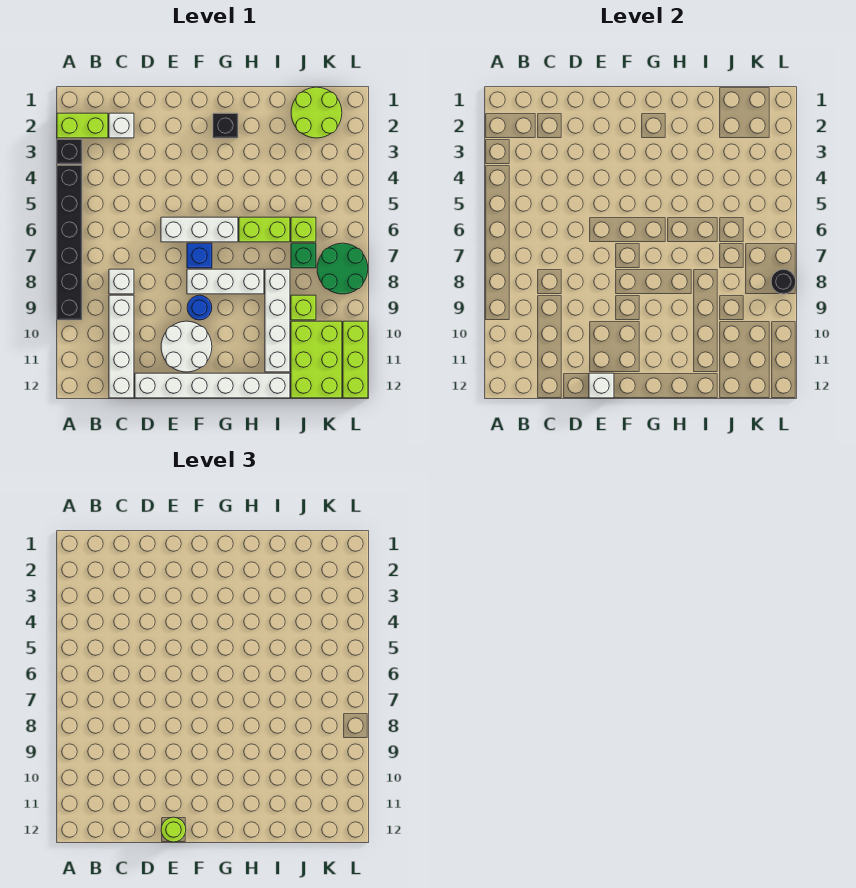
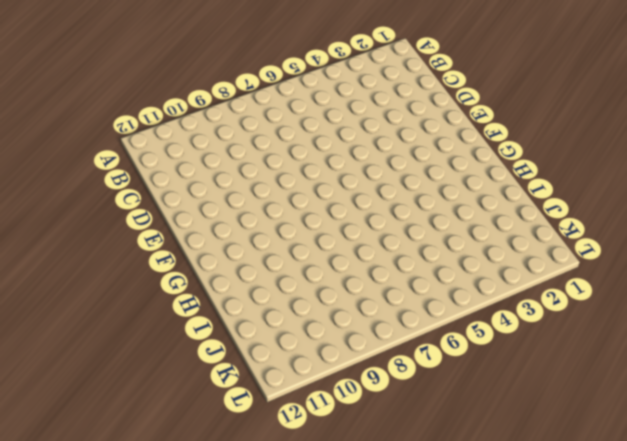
none -> lime brick A2:B2 level 1
none -> black brick A3 level 1
none -> black brick A4:A9 level 1

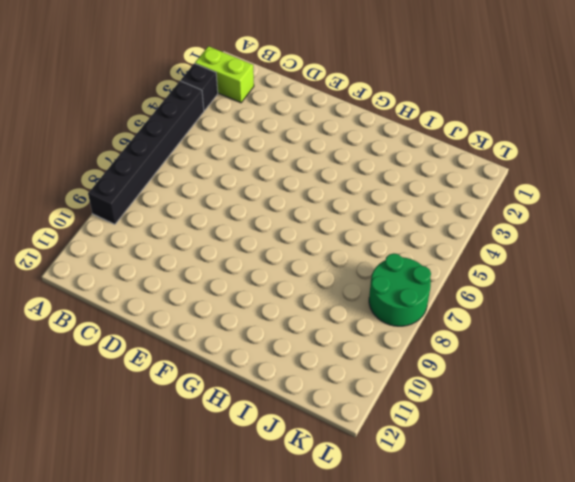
none -> white brick C2 level 1
none -> white brick C8 level 1
none -> white brick C9:C12 level 1

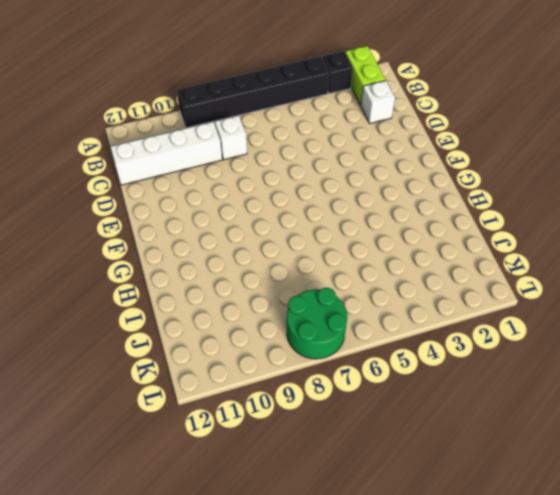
none -> white brick D12:I12 level 1
none -> white brick E6:G6 level 1
none -> white round brick E10:F11 level 1

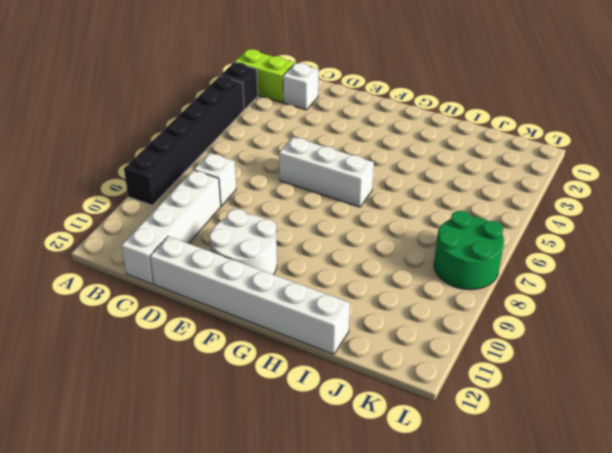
none -> blue brick F7 level 1
none -> white brick F8:H8 level 1
none -> blue round brick F9 level 1

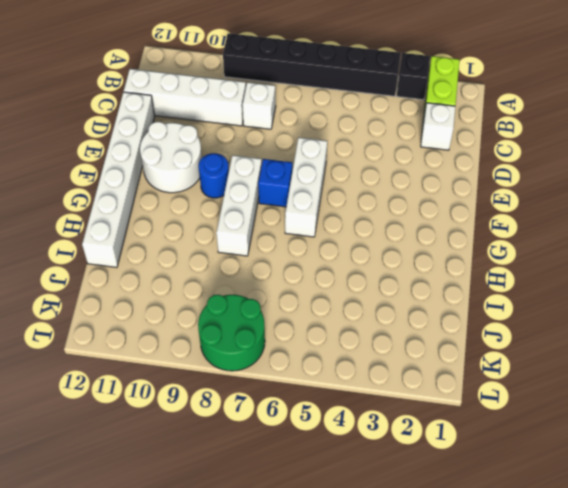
none -> black brick G2 level 1
none -> lime brick H6:I6 level 1
none -> white brick I8:I11 level 1

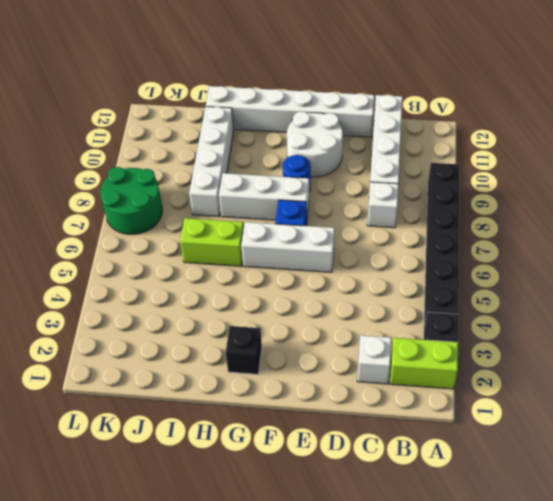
none -> lime round brick J1:K2 level 1
none -> lime brick J6 level 1
none -> green brick J7 level 1

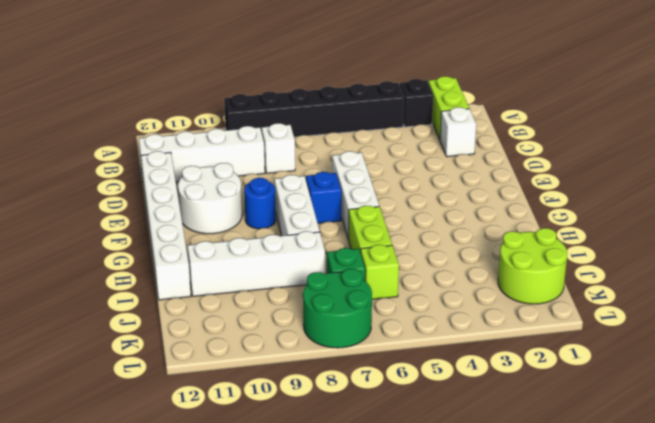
none -> black brick G2 level 1
none -> lime brick J9 level 1
none -> lime brick J10:K12 level 1

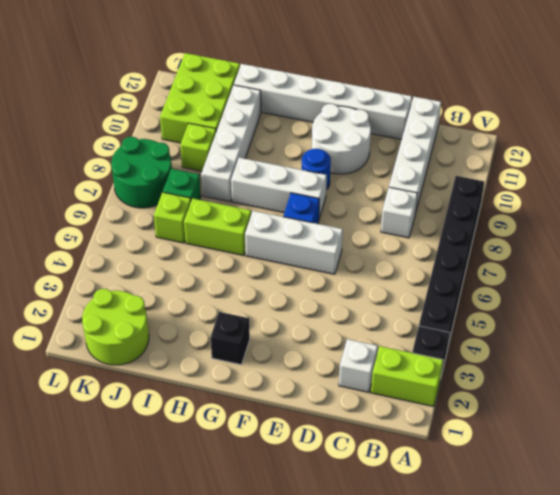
none -> lime brick L10:L12 level 1
none -> white brick E12 level 2
none -> black round brick L8 level 2

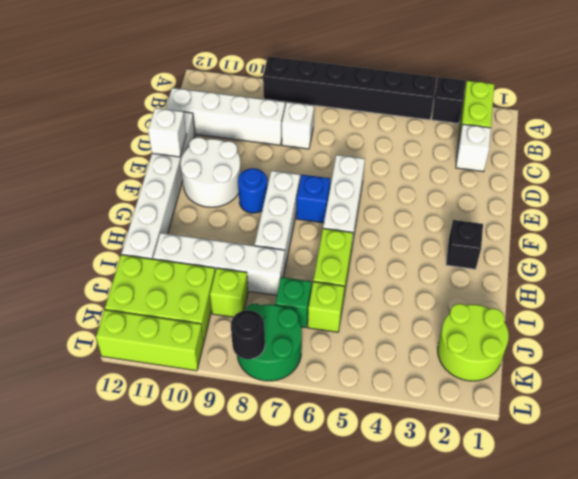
none -> lime round brick E12 level 3

